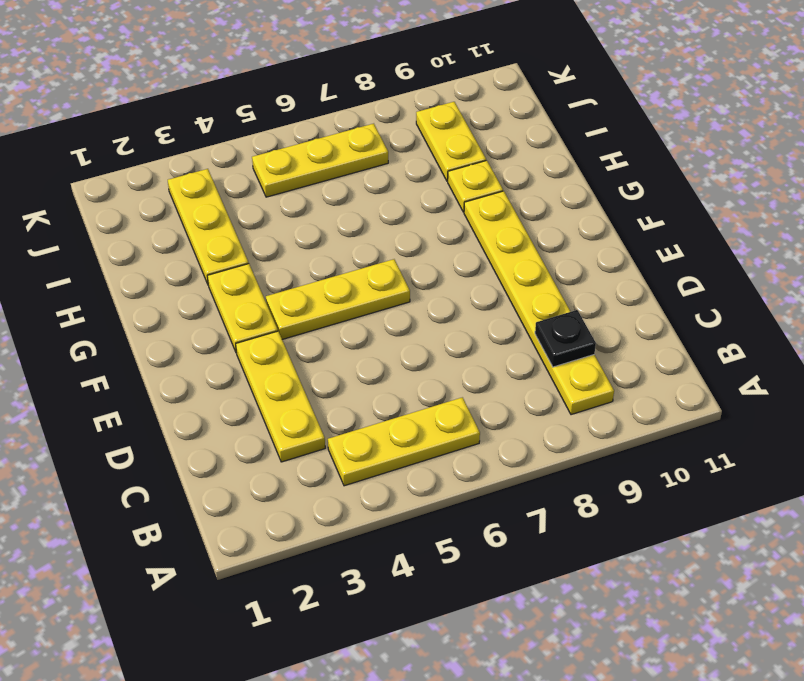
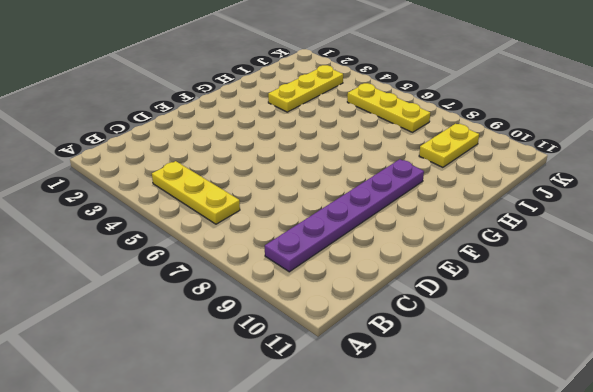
purple plate B9:G9 level 1 -> yellow plate B9:G9 level 1
none -> yellow plate C3:E3 level 1
none -> yellow plate F3:G3 level 1

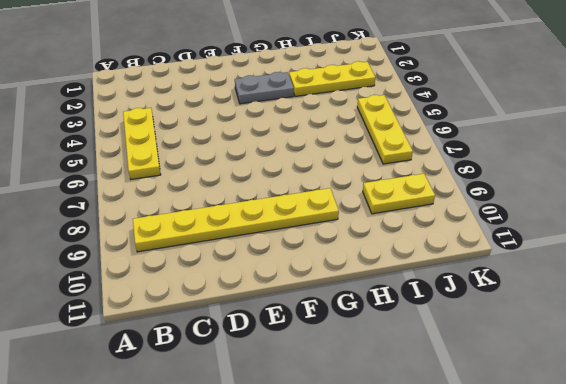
grey plate F3:G3 level 1 -> yellow plate F3:G3 level 1
none -> yellow plate C3:E3 level 1
none -> yellow plate F4:F6 level 1

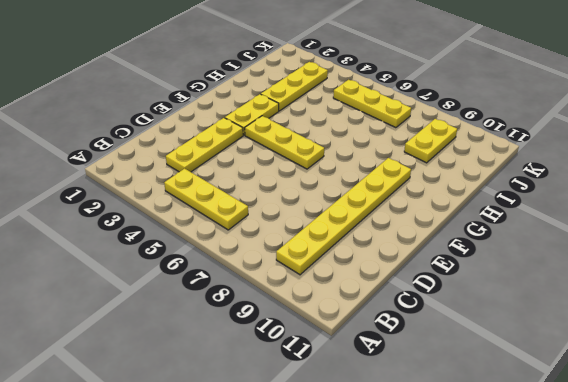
none -> yellow plate H9 level 1
none -> black plate C9 level 2

